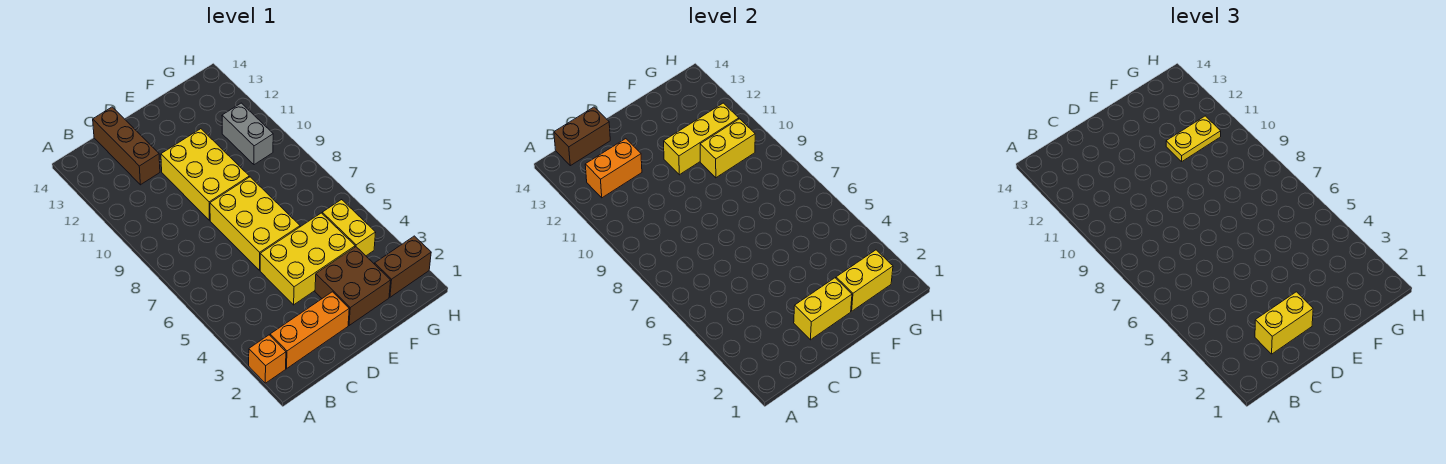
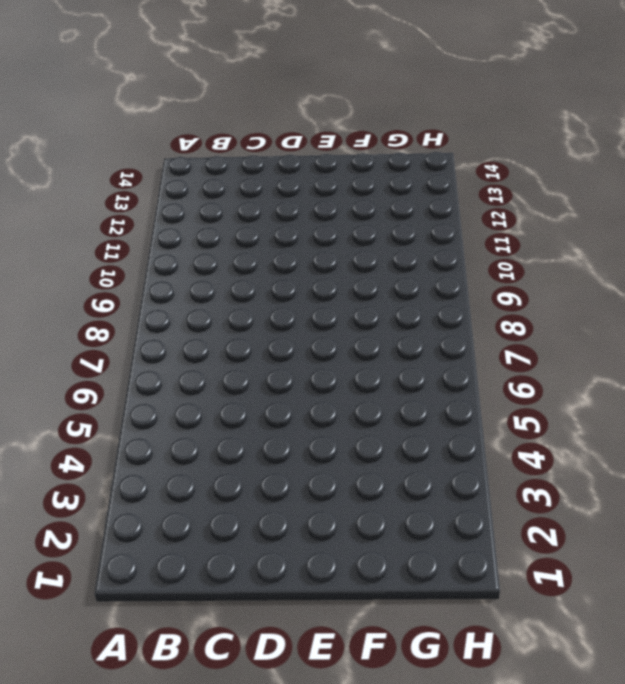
none -> orange brick A2 level 1
none -> orange brick B2:D2 level 1
none -> brown brick C12:C14 level 1

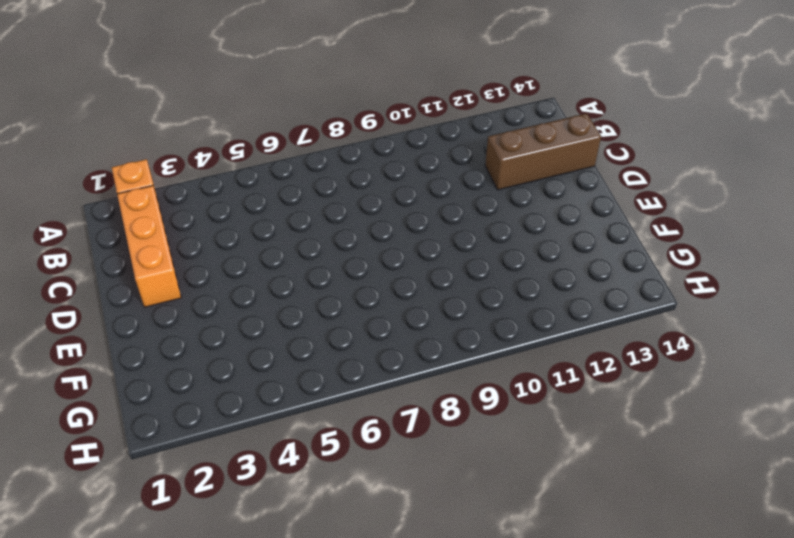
none -> yellow brick D4:F5 level 1
none -> yellow brick D6:E8 level 1
none -> yellow brick D9:E11 level 1

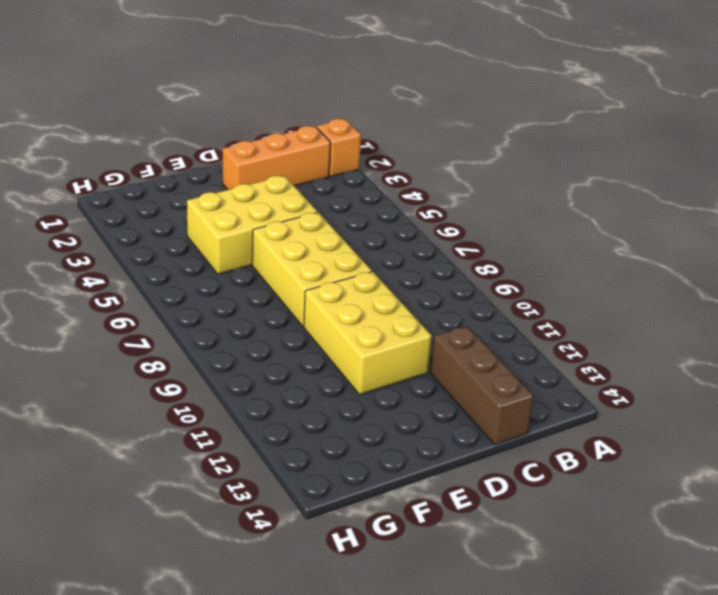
none -> brown brick E2:F3 level 1
none -> brown brick G2:H2 level 1
none -> yellow brick G4:G5 level 1

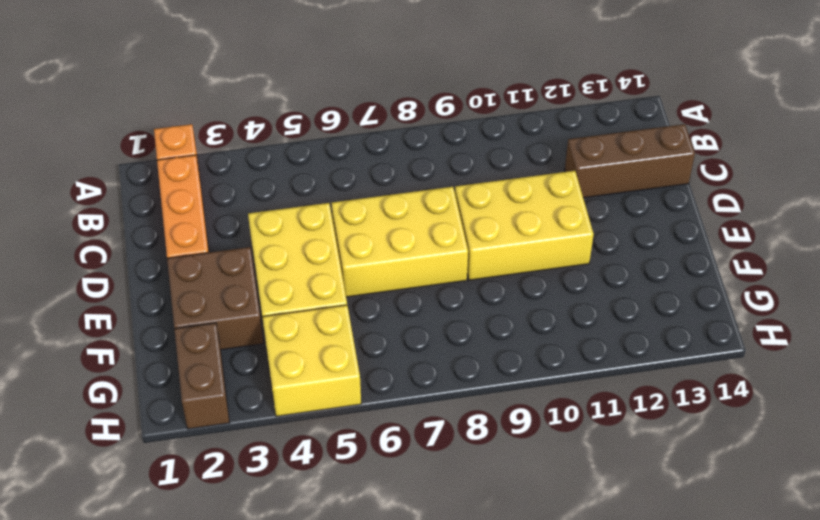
yellow brick G4:H5 level 1 -> yellow brick G4:G5 level 1
none -> grey brick G10:G11 level 1
none -> orange brick B12:C12 level 2
none -> brown brick B14:C14 level 2

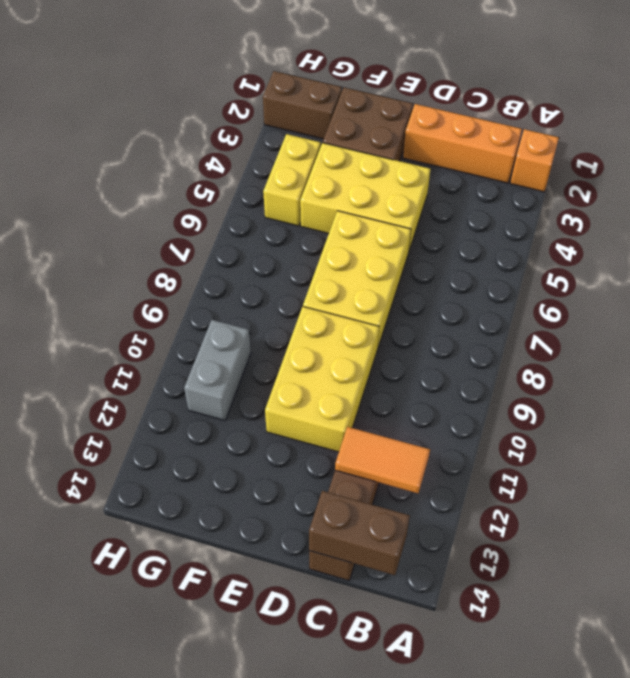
orange tile B12:C12 level 2 -> orange brick B12:C12 level 2
none -> yellow brick D2:E2 level 2
none -> yellow brick E11:G11 level 2
none -> yellow brick F2:G2 level 2

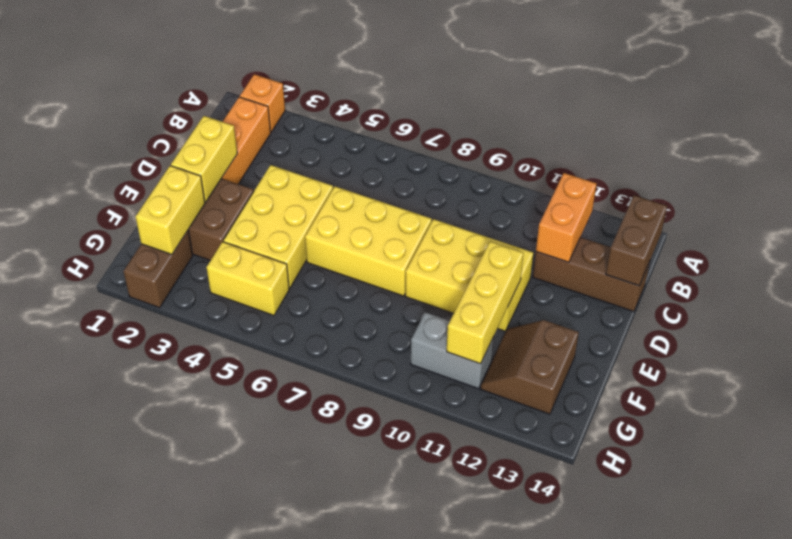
brown slope F12:G13 level 1 top 13 -> none
none -> yellow brick F10:G10 level 2
none -> yellow brick C2:D2 level 3
none -> yellow plate F11:G11 level 3

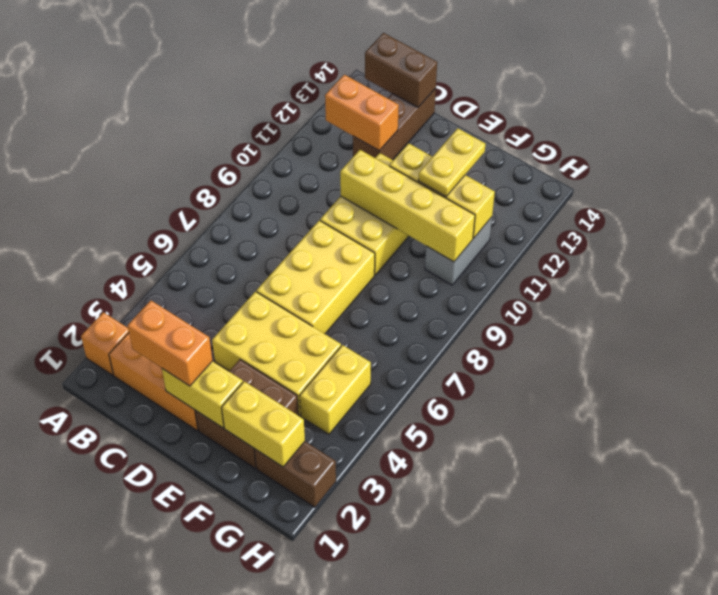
orange brick C2:D2 level 3 -> yellow brick C2:D2 level 3
yellow brick D10:G10 level 2 -> yellow brick F10:G10 level 2
yellow plate F11:F12 level 3 -> yellow plate F11:G11 level 3

